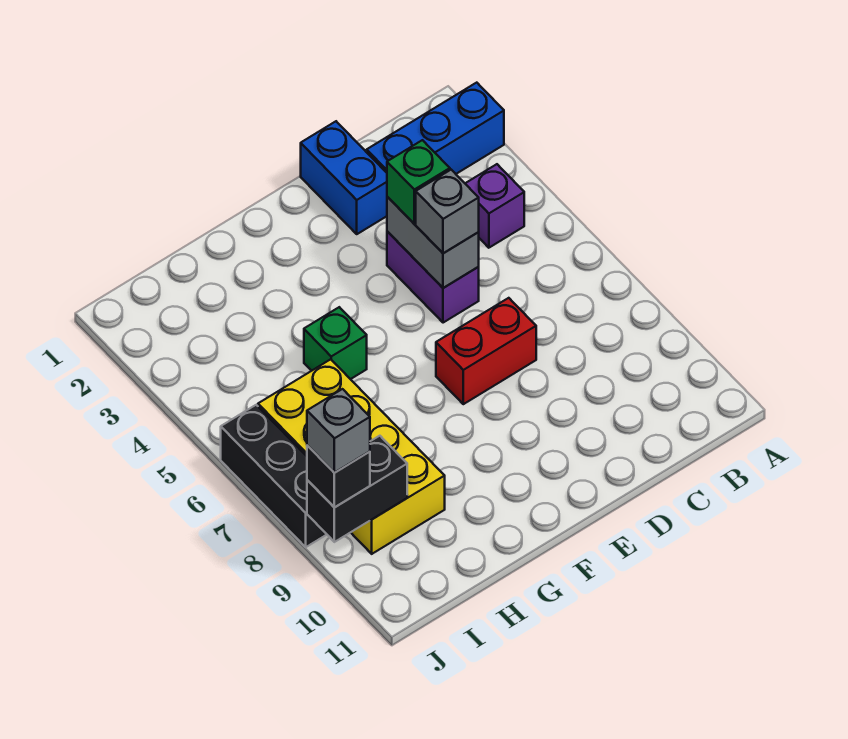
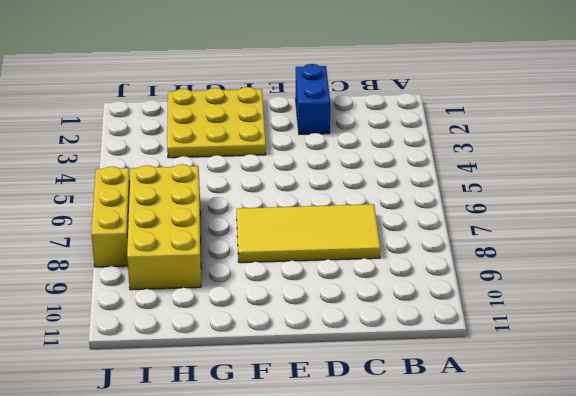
yellow tile C7:F8 level 1 -> red brick D7:E7 level 1
yellow plate F1:H3 level 1 -> none
yellow brick J6:J8 level 1 -> black brick J6:J8 level 1
none -> blue brick A2:C2 level 1
none -> purple brick B4 level 1
none -> purple brick D4:D5 level 1

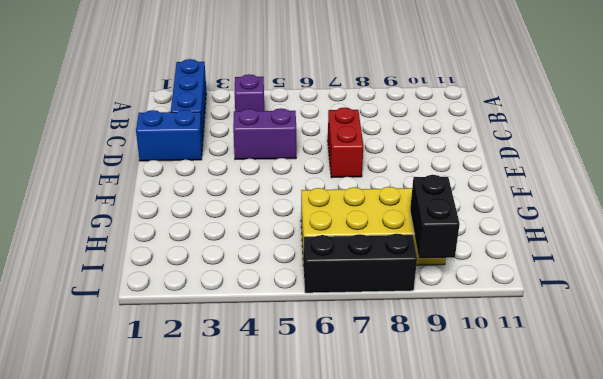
none -> green brick G5 level 1
none -> grey brick D4:D5 level 2
none -> green brick D4 level 3

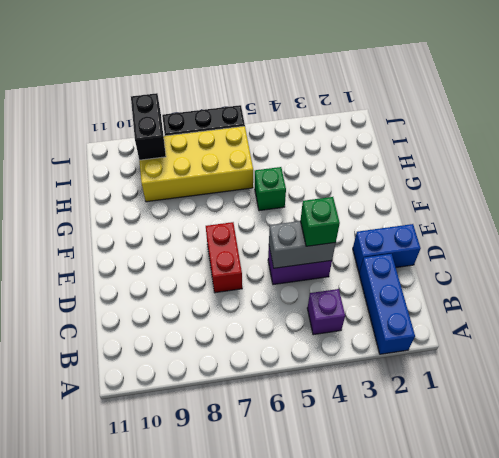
none -> grey brick D5 level 3
none -> black brick J9 level 3
none -> grey brick J9 level 4

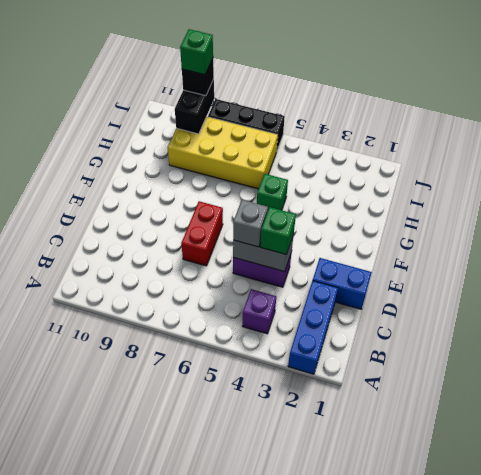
green brick J9 level 4 -> grey brick J9 level 4

